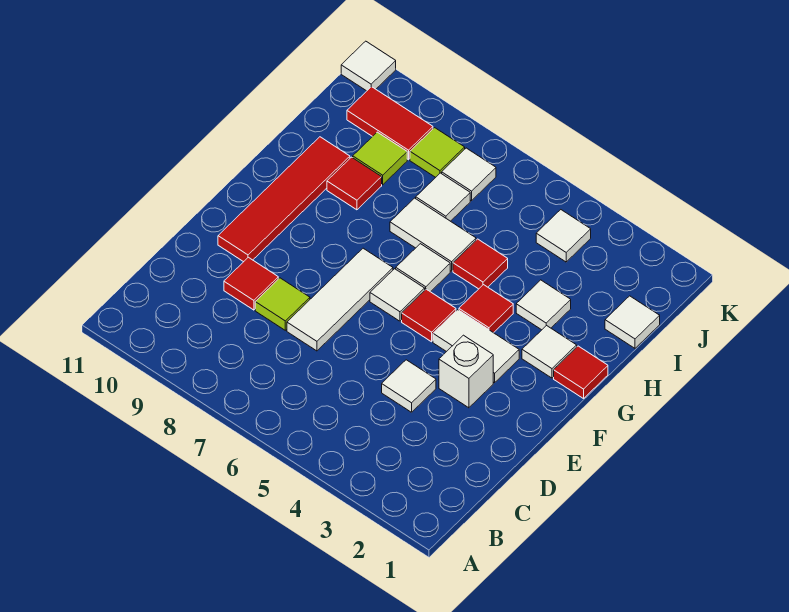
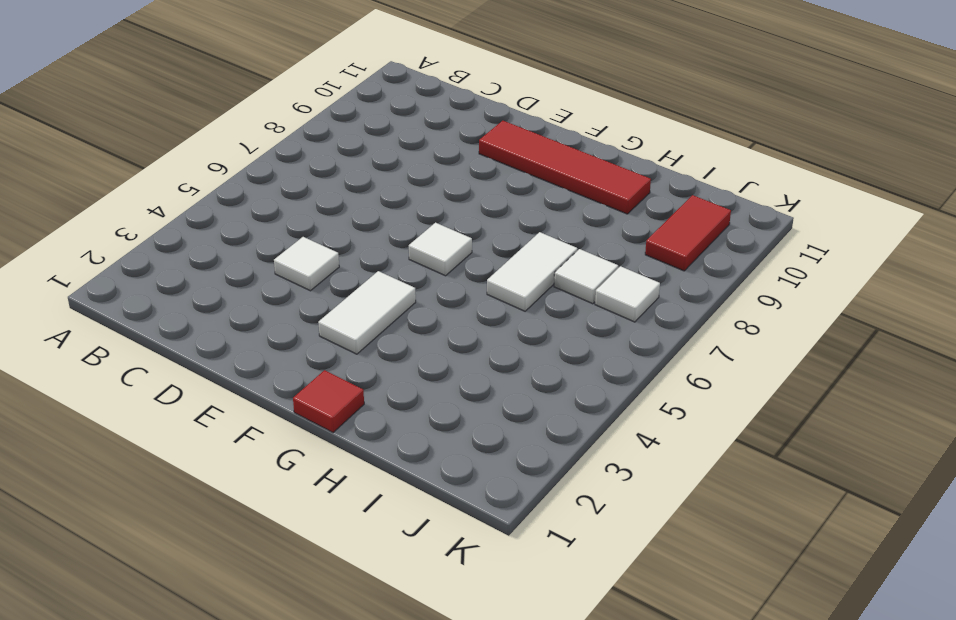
none -> white tile D7:F7 level 1
none -> lime tile D8 level 1
none -> red tile D9 level 1

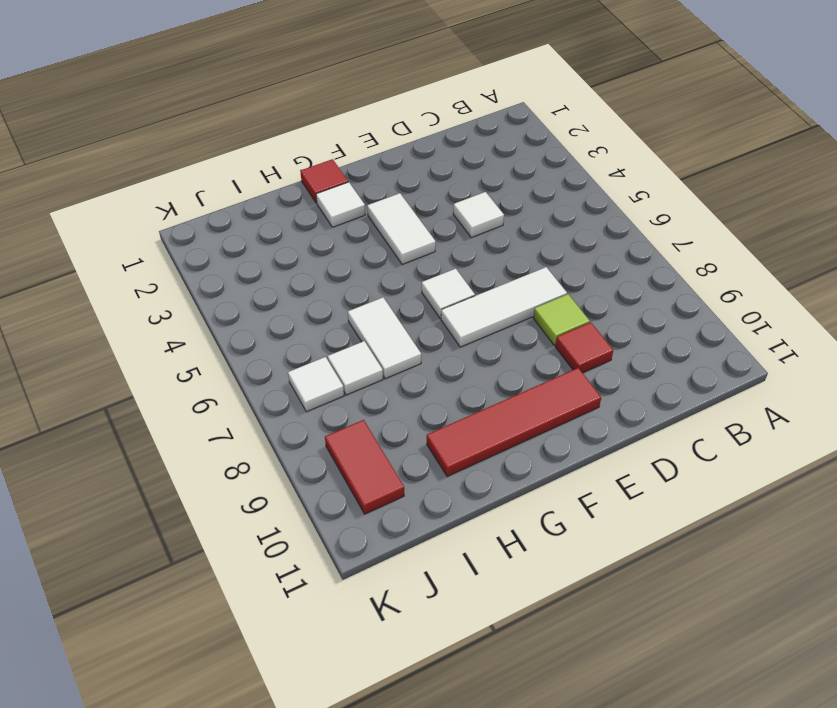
none -> white brick E3 level 1
none -> red tile F5 level 1
none -> red tile G4 level 1

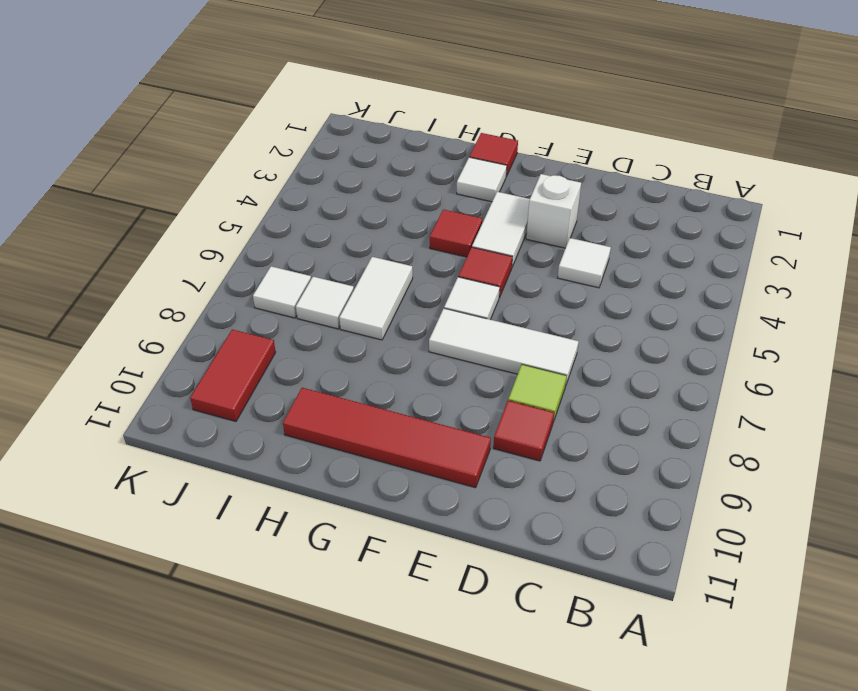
none -> white tile G6 level 1
none -> white tile H3 level 1
none -> red tile H5 level 1

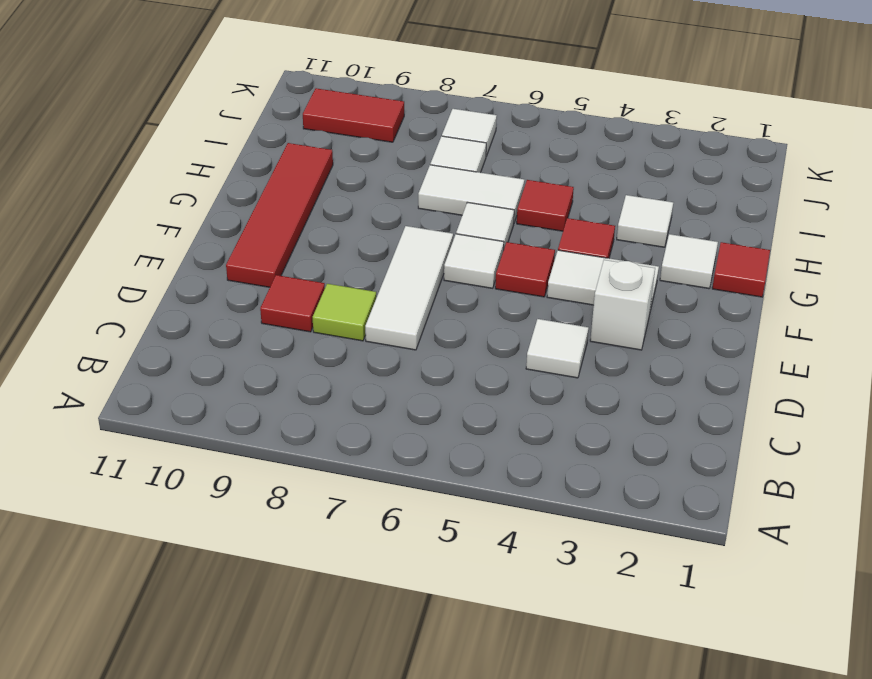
none -> red tile H9 level 1
none -> white tile I1 level 1
none -> lime tile I9 level 1

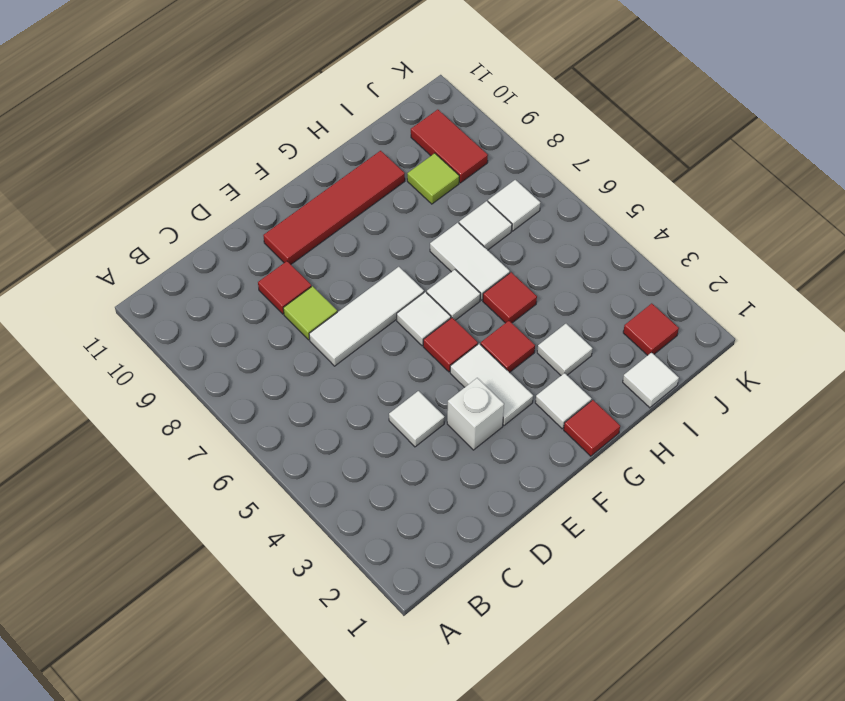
red tile J2 level 1 -> red tile H9 level 1
none -> white tile J4 level 1
none -> lime tile J8 level 1
none -> white tile K11 level 1

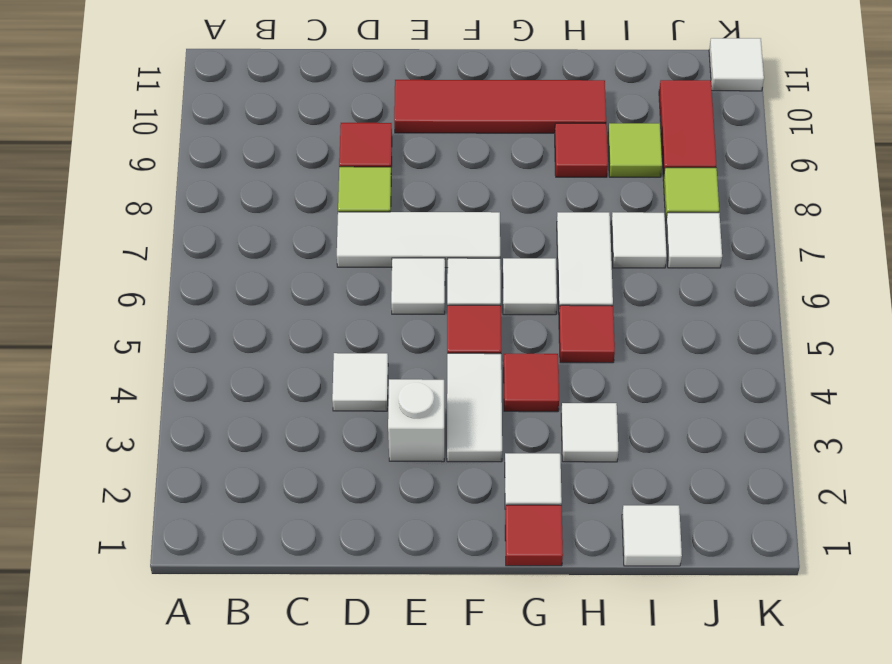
white tile E6 level 1 -> white tile J4 level 1

